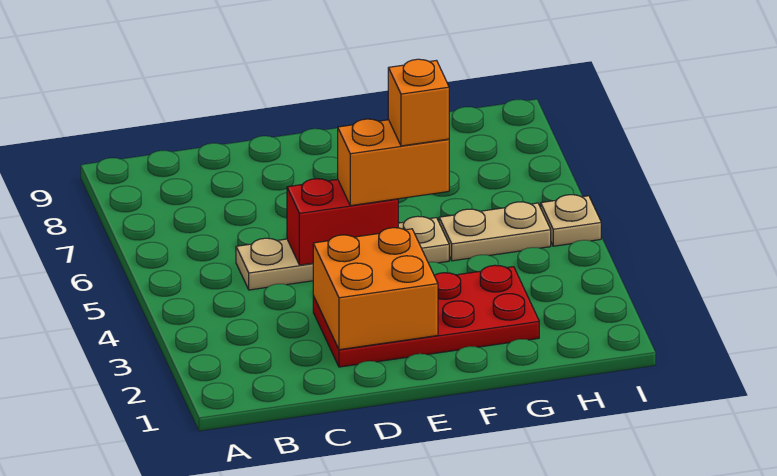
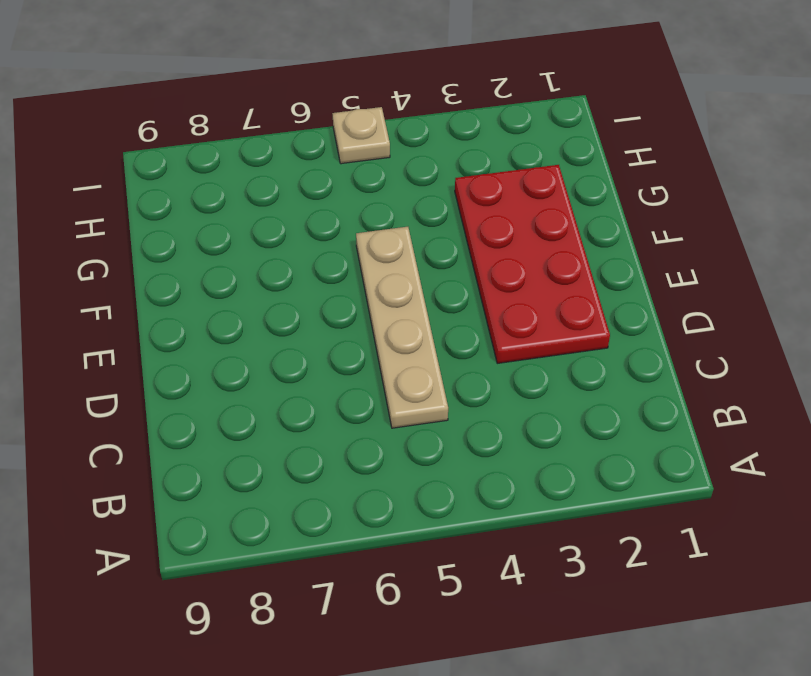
none -> tan plate G5:H5 level 1
none -> orange brick D2:E3 level 2

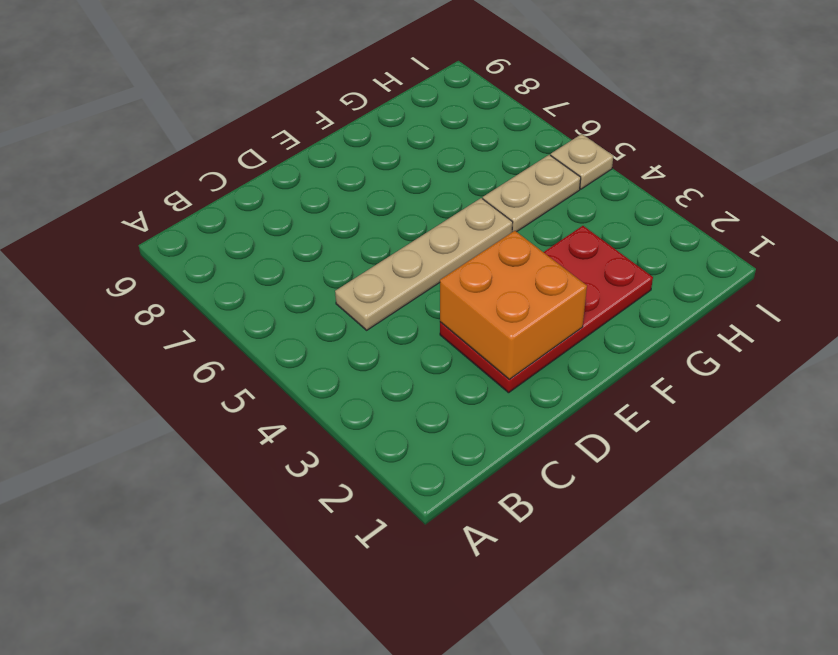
none -> red brick D5:E5 level 2
none -> orange brick E5:F5 level 3

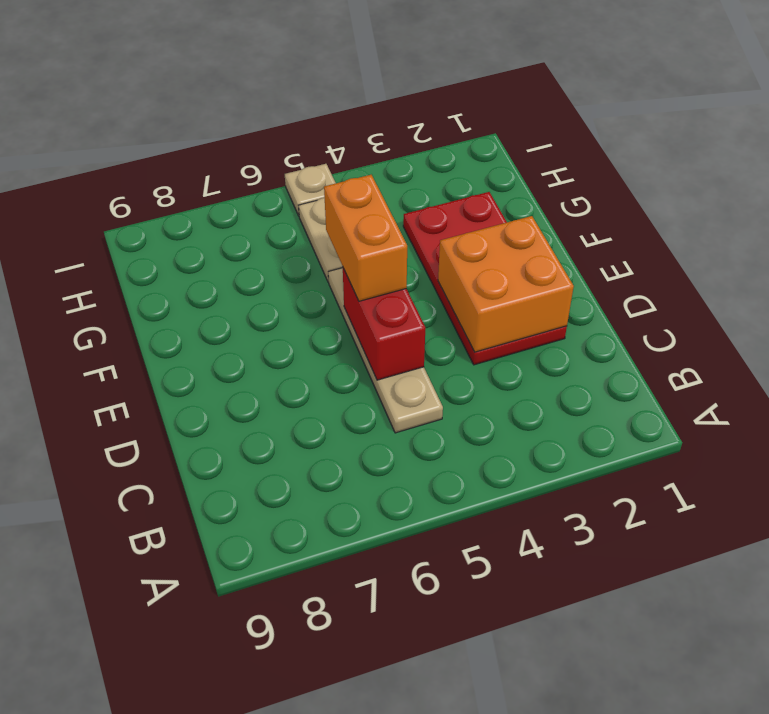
none -> orange brick F5 level 4

